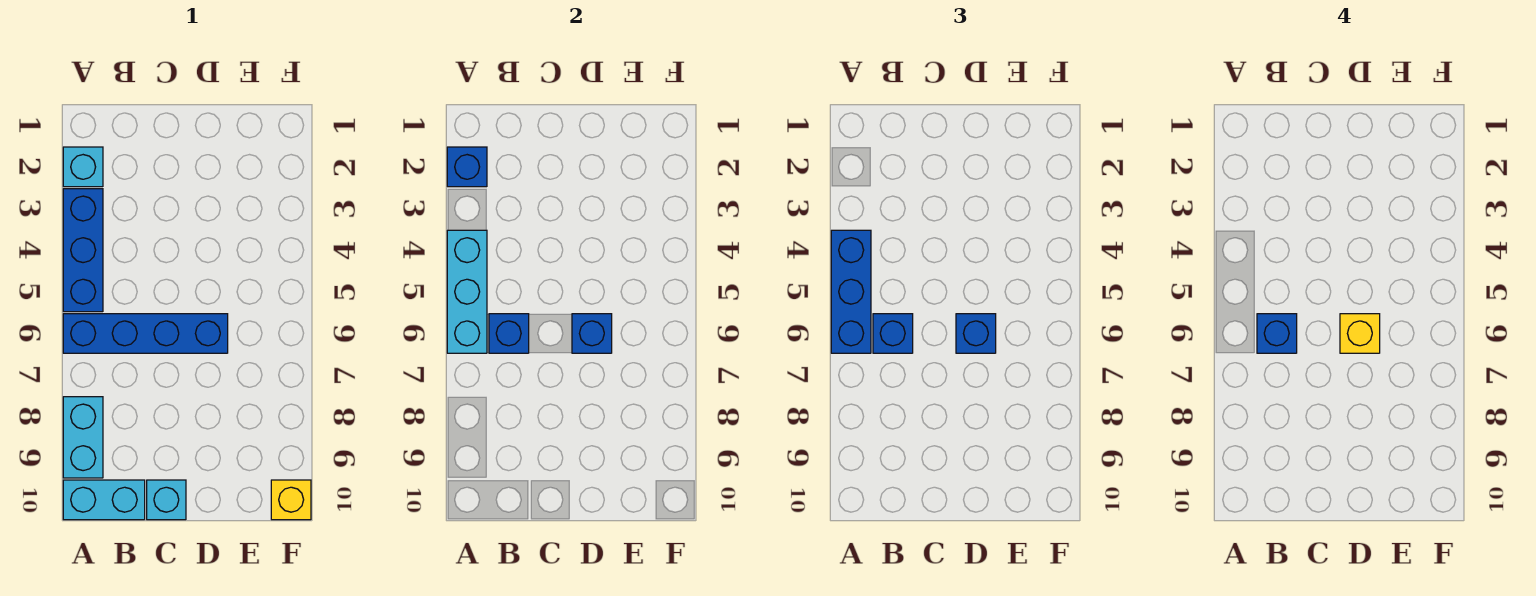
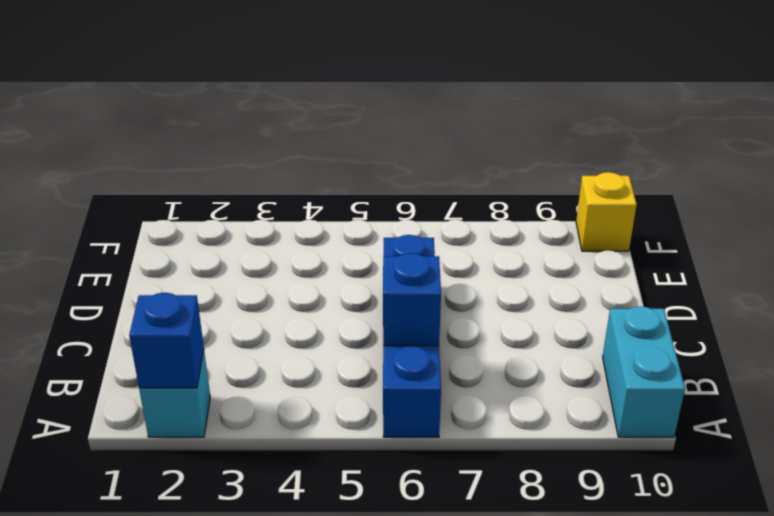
none -> blue brick A3:A5 level 1
none -> cyan brick A8:A9 level 1
none -> cyan brick C10 level 1

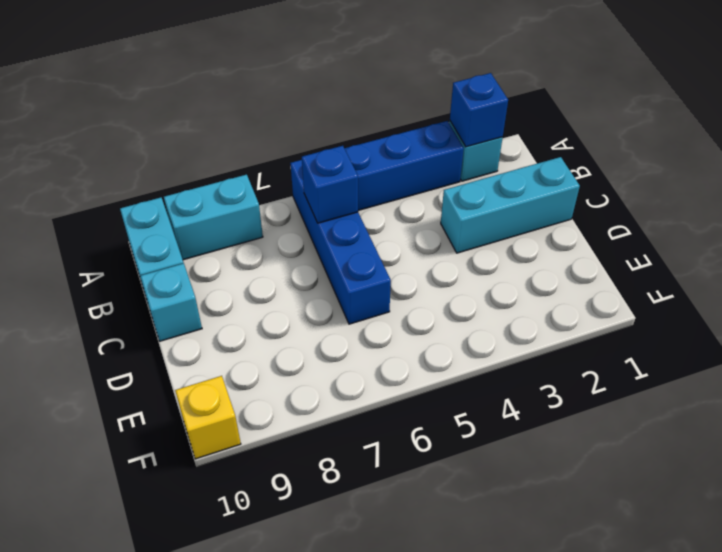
cyan brick C1:C3 level 1 -> cyan brick A4:A6 level 2
none -> blue brick D6 level 2
none -> blue brick A4:A6 level 3
none -> blue brick B6 level 3

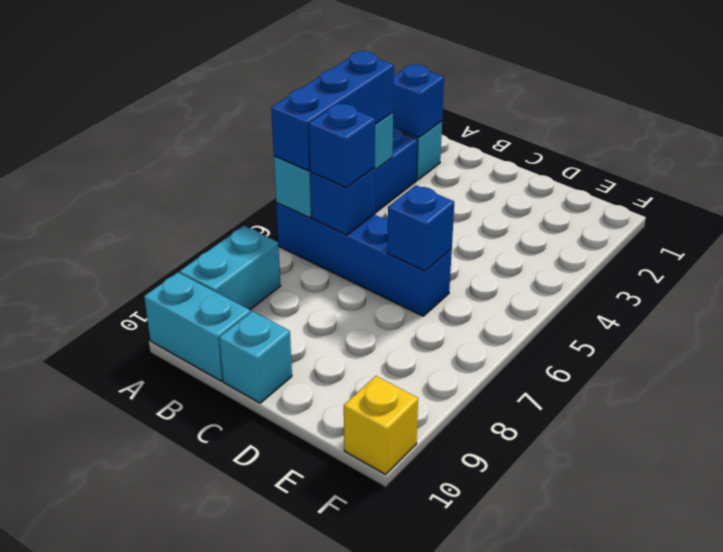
none -> blue brick D6 level 3
none -> blue brick B6 level 4
none -> yellow brick D6 level 4

